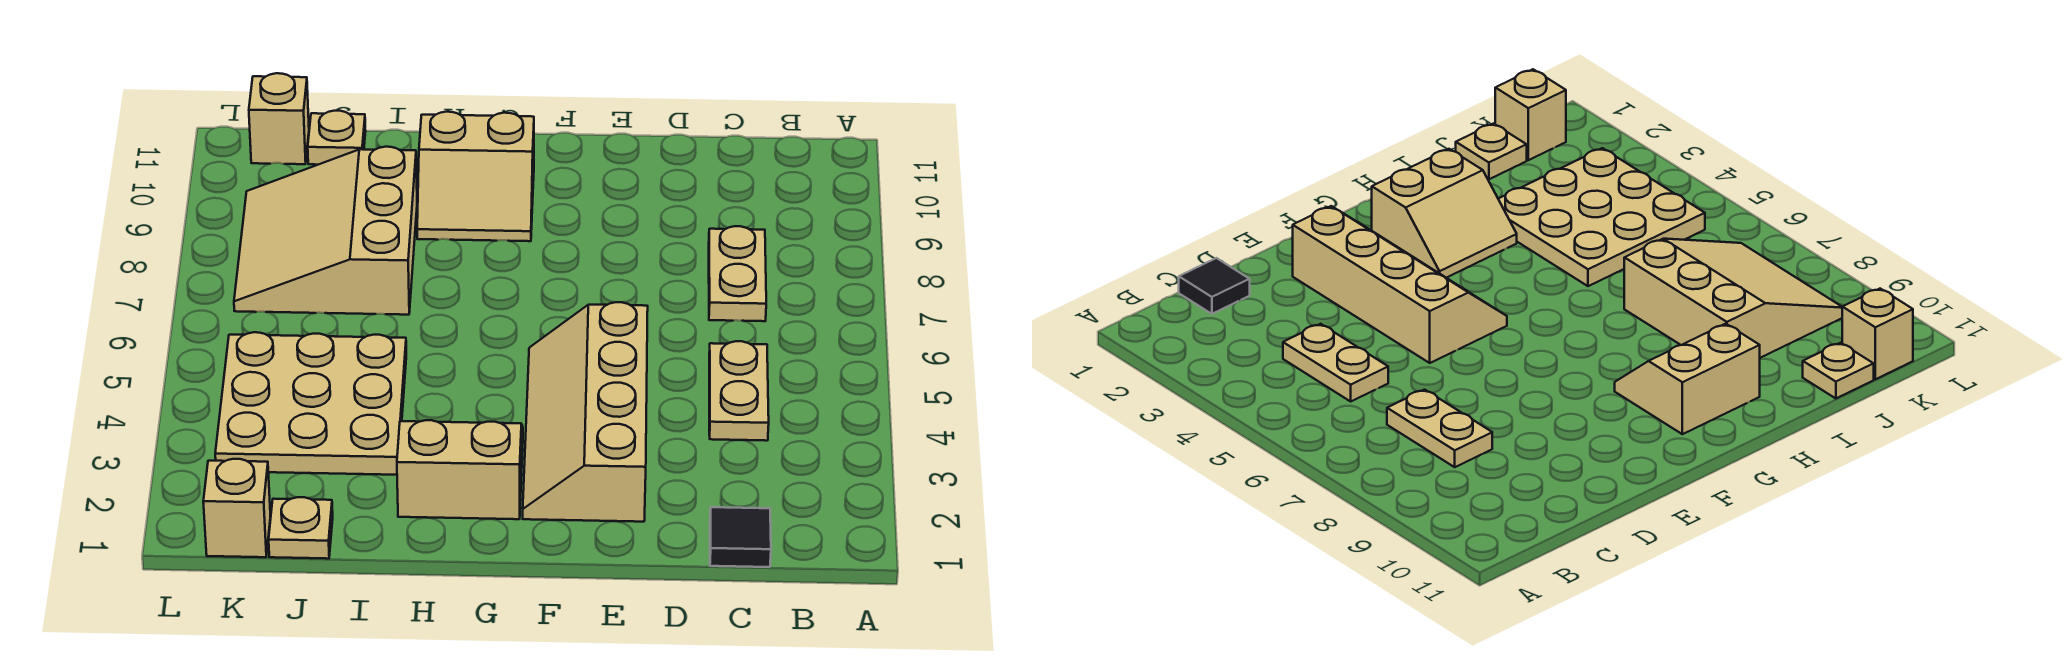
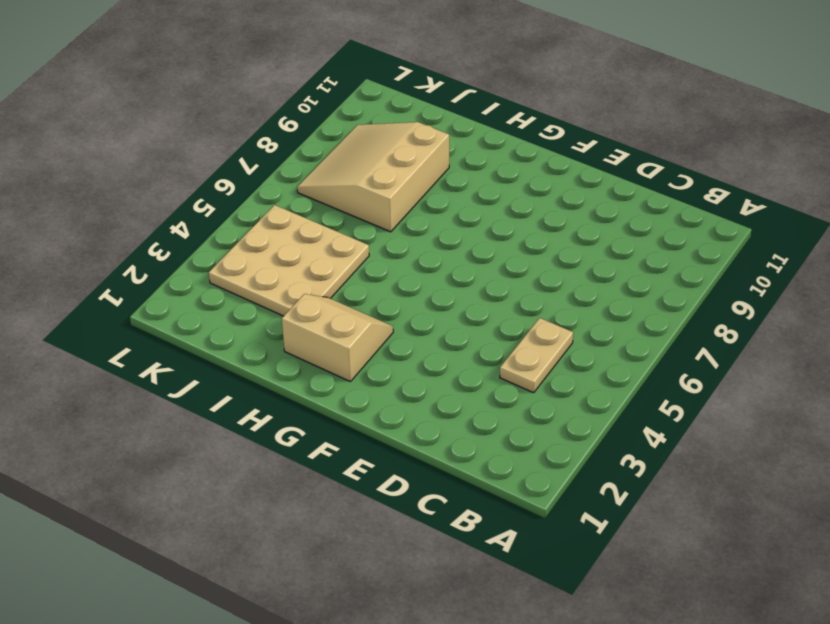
none -> black tile C1 level 1
none -> tan plate C7:C8 level 1
none -> tan slope E2:F5 level 1 top E

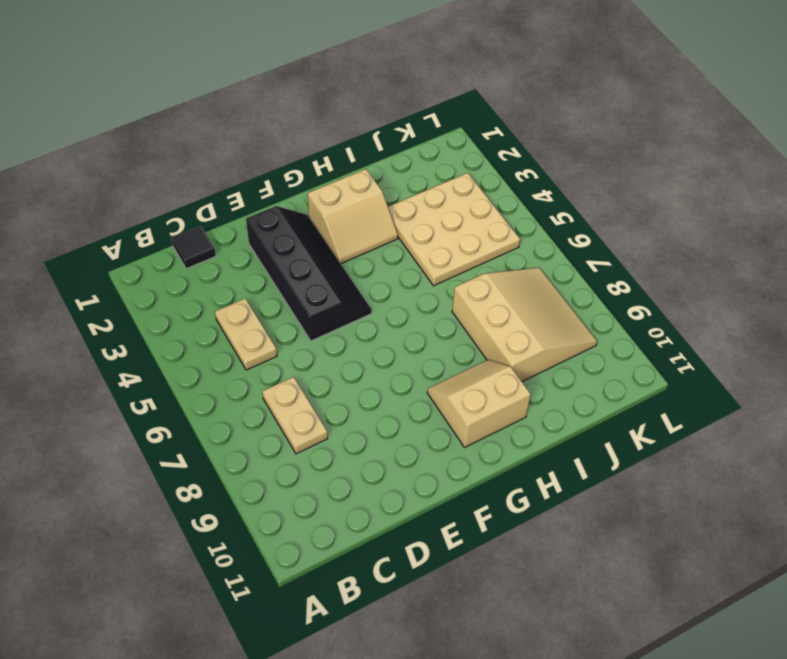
black slope E2:F5 level 1 top E -> tan slope E2:F5 level 1 top E
none -> tan plate J1 level 1
none -> tan plate J11 level 1
none -> tan brick K1 level 1

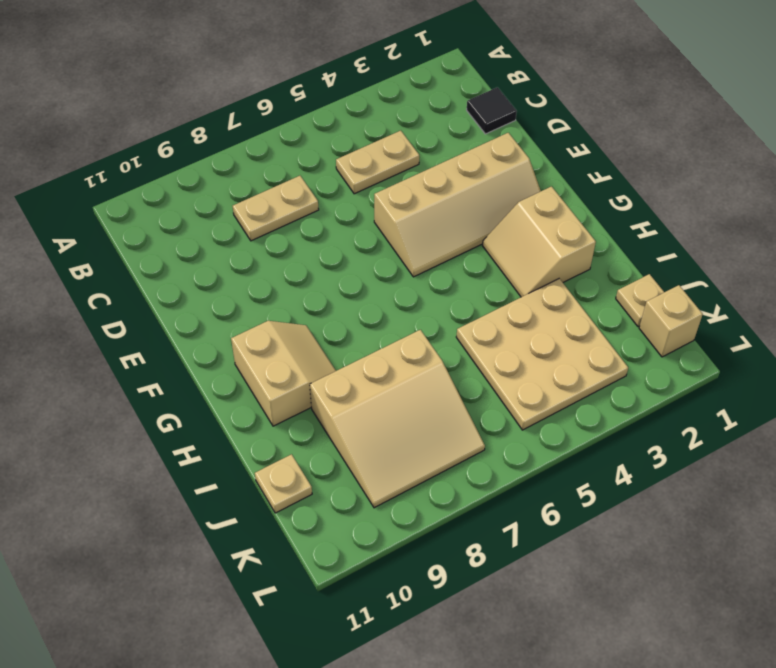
none -> tan brick K11 level 1

